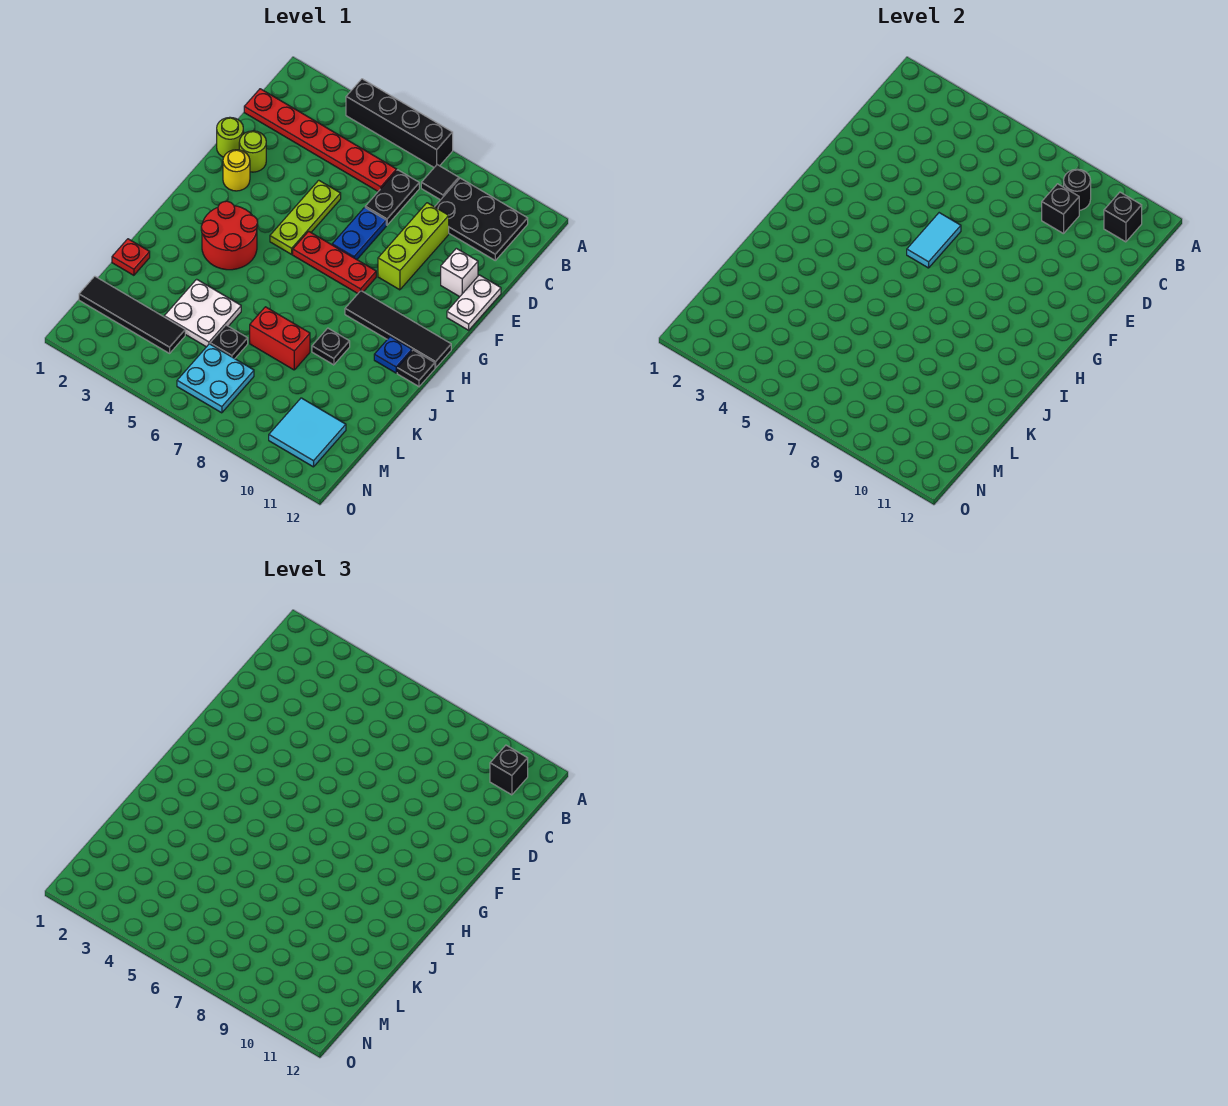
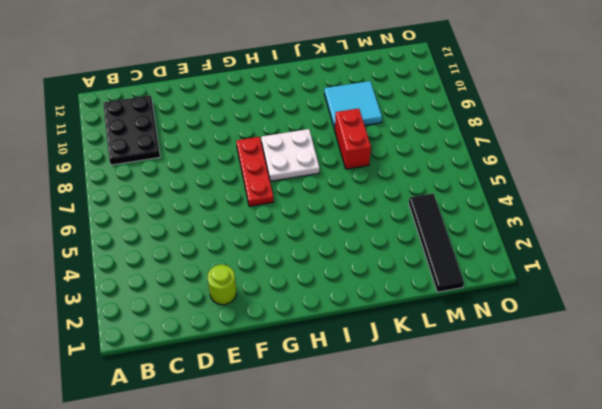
white plate H7:I8 level 1 -> white plate K4:L5 level 1
cyan tile K9:L10 level 1 -> cyan tile M10:N11 level 1
none -> black brick A4:A7 level 1
none -> black tile B8 level 1
none -> red plate C1:C6 level 1
none -> black plate C7:D7 level 1

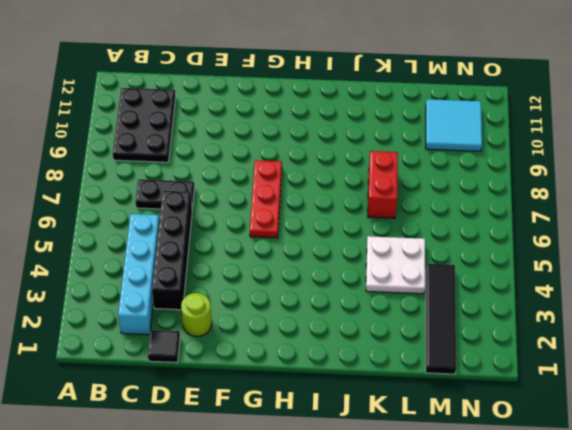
cyan brick C2:C5 level 1 -> red plate C1:C6 level 1
black tile D1 level 1 -> black tile B8 level 1
black brick D3:D6 level 1 -> black brick A4:A7 level 1
none -> lime brick D9:F9 level 1
none -> lime round brick E1 level 1
none -> lime plate E5:G5 level 1
none -> blue plate E7:F7 level 1

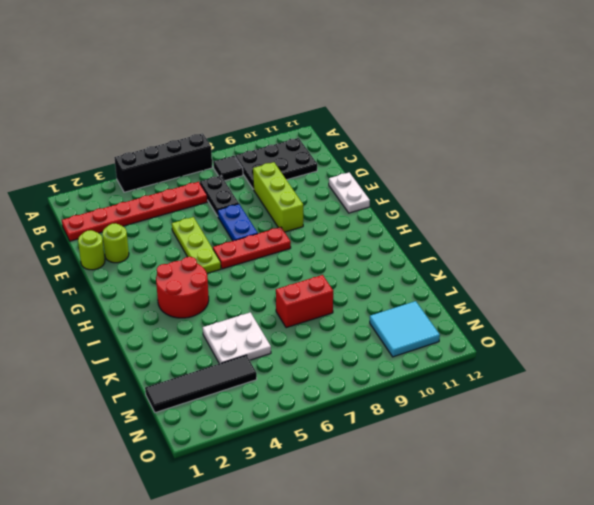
none -> white brick E11 level 1
none -> yellow round brick F2 level 1
none -> black tile H9:H12 level 1
none -> blue plate I11 level 1

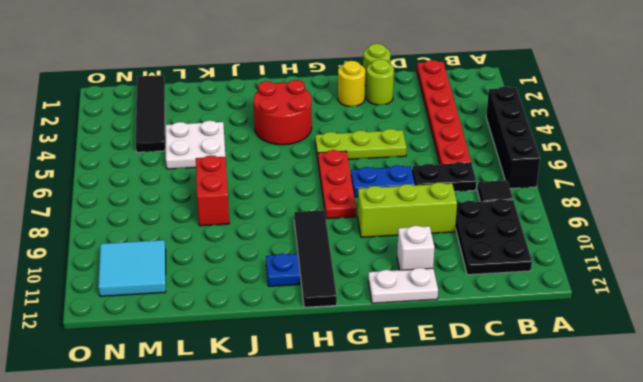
none -> black plate I12 level 1
none -> black plate J9 level 1
none -> red plate K1 level 1
none -> black plate L6 level 1

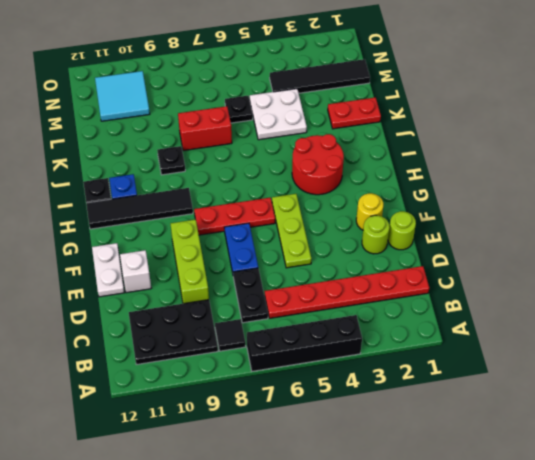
red plate K1:K2 level 1 -> red plate K1 level 1
none -> cyan plate M6:N7 level 1
none -> black round brick B9 level 2
none -> black brick B11 level 2
none -> black brick C9 level 2

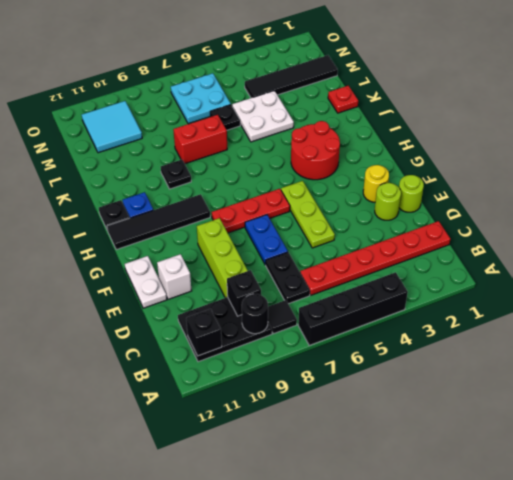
none -> cyan tile F6:G6 level 2
none -> black brick B11 level 3

